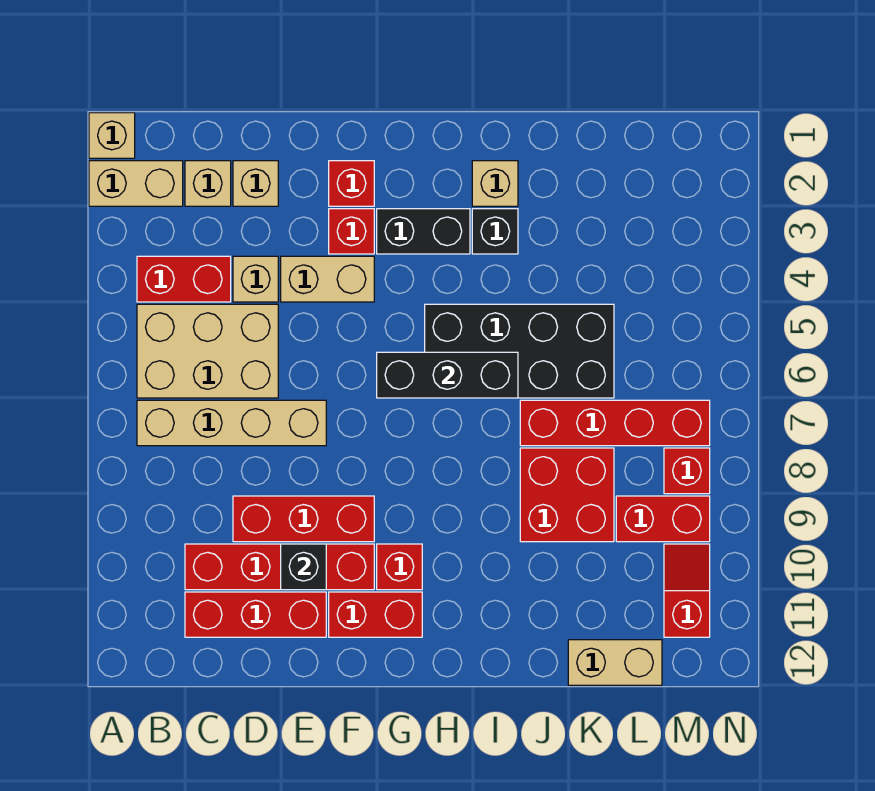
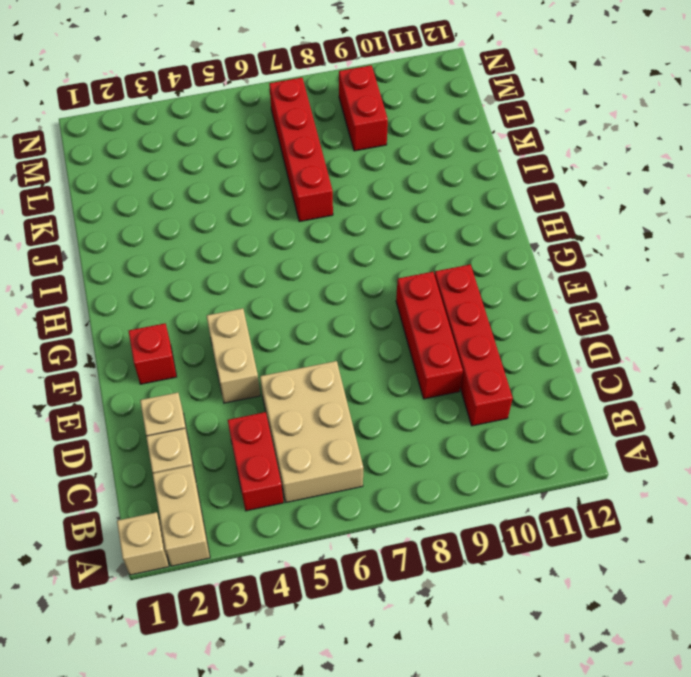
none -> tan brick B7:E7 level 1
none -> red brick C11:E11 level 1
none -> tan brick D4 level 1

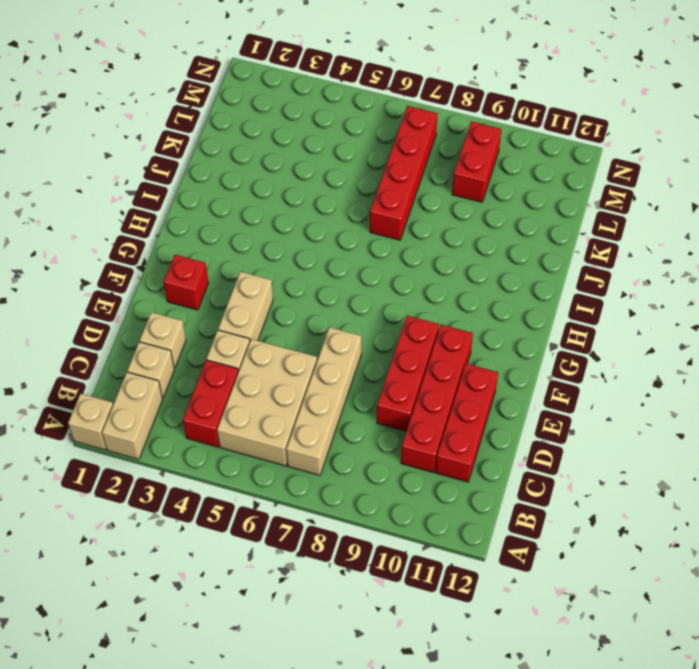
none -> red brick F3 level 1
none -> red brick F11:G11 level 1
none -> black brick G3:H3 level 1

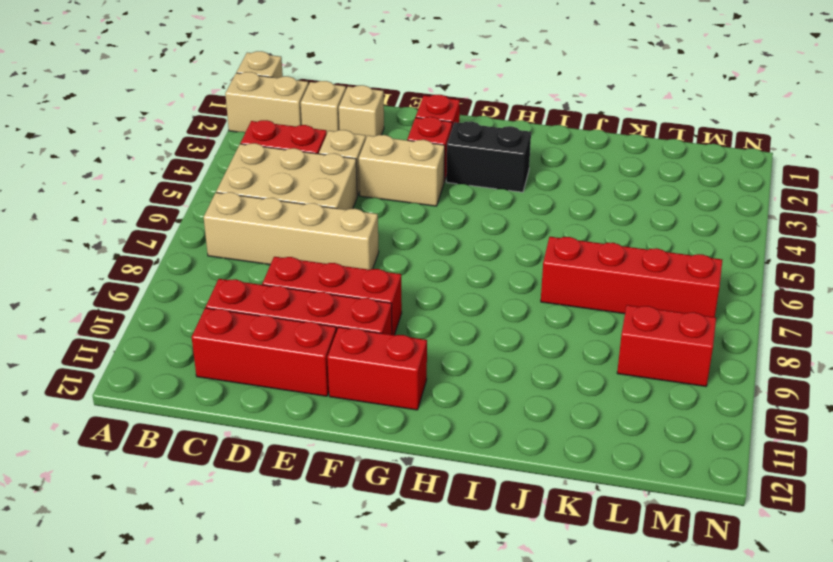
none -> red brick G10 level 1
none -> black brick H5:K6 level 1
none -> tan brick I2 level 1

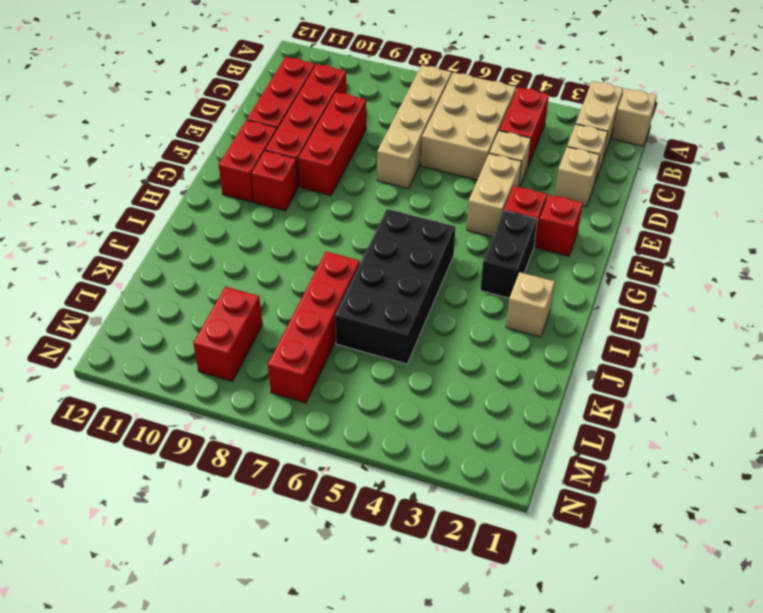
none -> black brick I3 level 1
none -> red brick J8:K9 level 1
none -> tan brick K12:L12 level 1

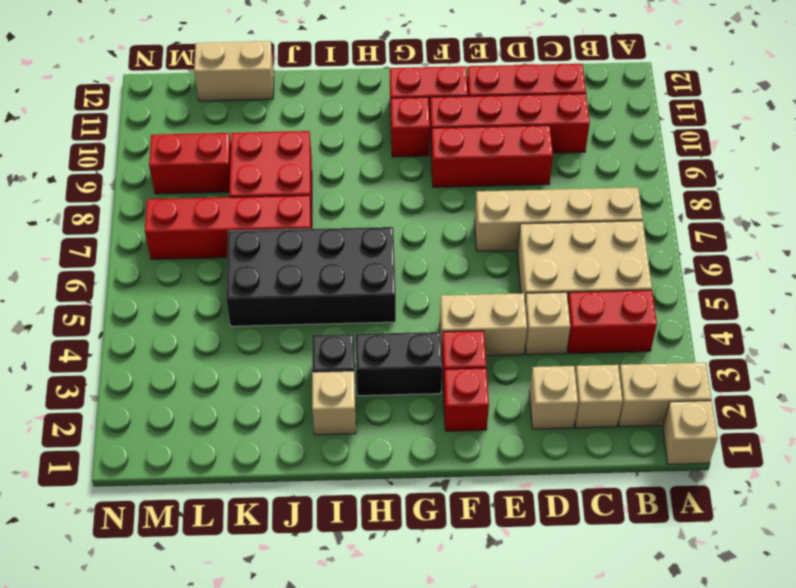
none -> red brick M8 level 1
none -> red slope M10:M11 level 1 top 11
none -> black brick E10 level 2

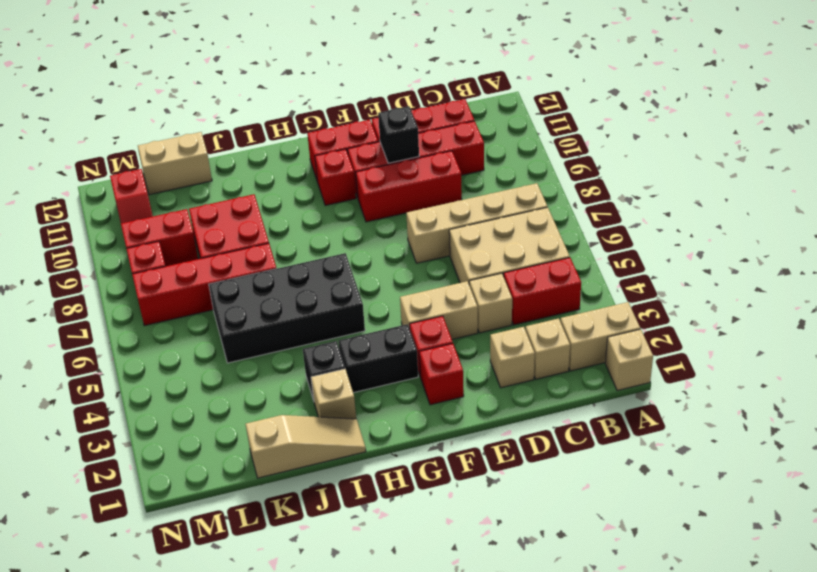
tan slope I1:K1 level 1 top K -> none
none -> black brick G6:I6 level 2

